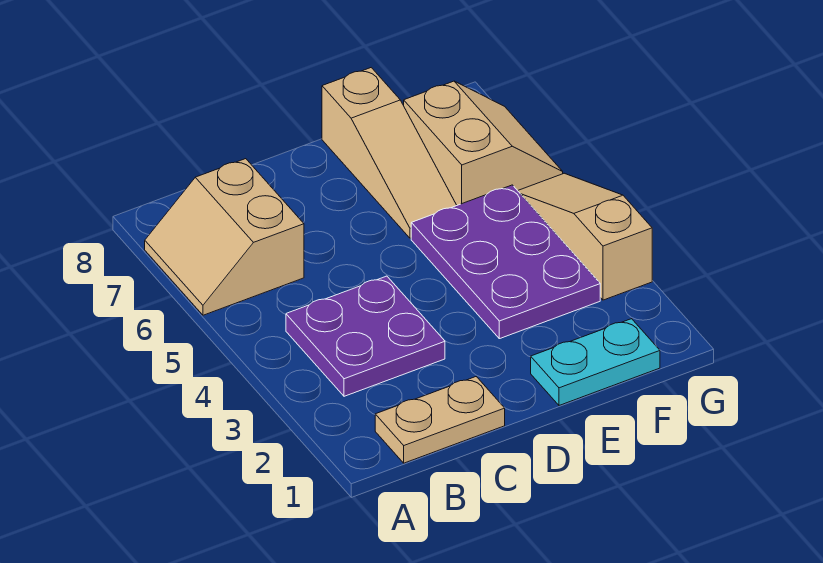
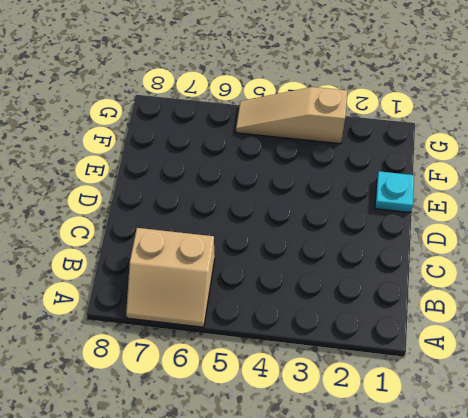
cyan plate E1 level 1 -> cyan plate E1:F1 level 1
none -> tan plate B1:C1 level 1
none -> purple plate B3:C4 level 1

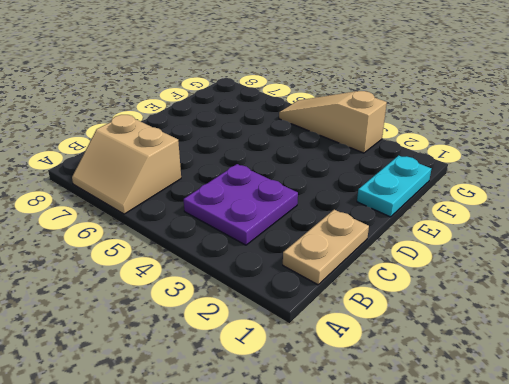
none -> purple plate E3:F5 level 1
none -> tan slope E6:E8 level 1 top 8

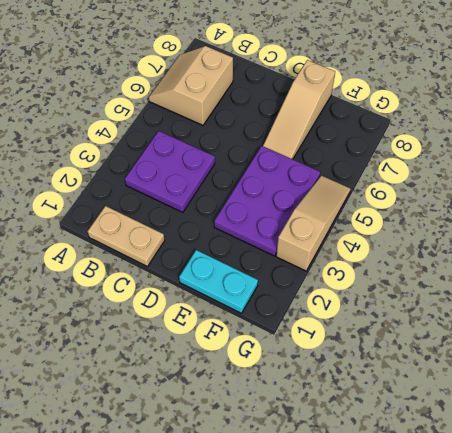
none -> tan slope F6:G7 level 1 top F

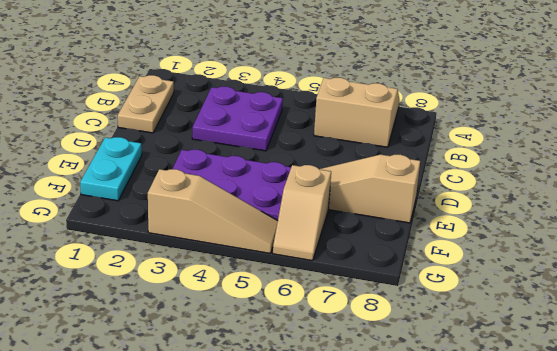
tan slope F6:G6 level 1 top F -> tan slope F6:G7 level 1 top F

